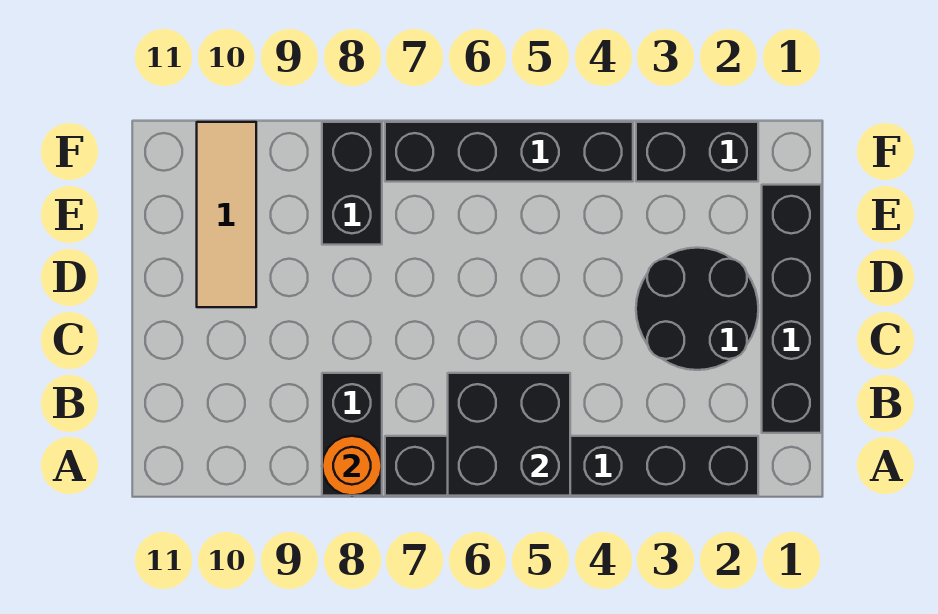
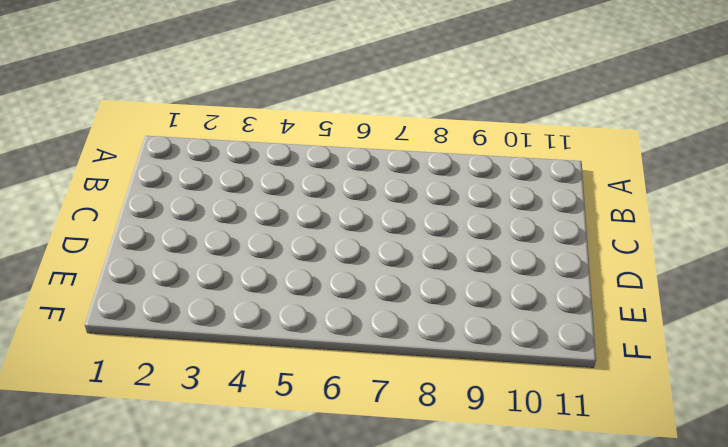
none -> black brick A2:A7 level 1
none -> black brick A8:B8 level 1

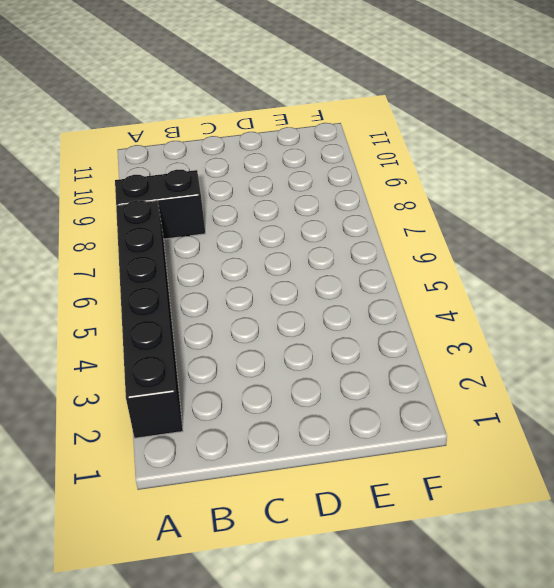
none -> black brick B1:E1 level 1
none -> black round brick C2:D3 level 1

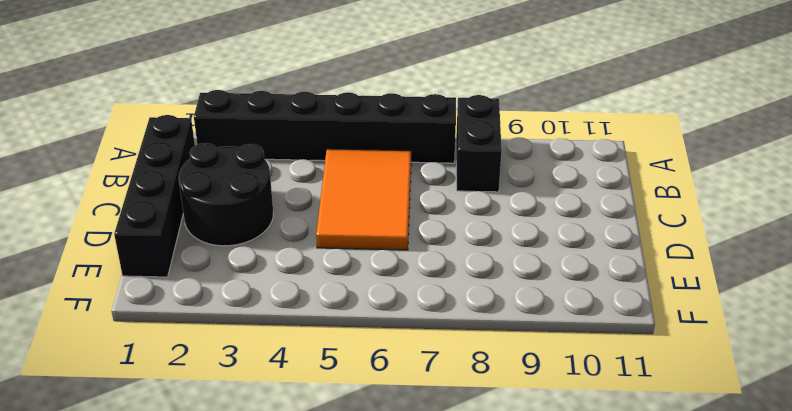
orange tile B5:D6 level 1 -> none
none -> tan tile D10:F10 level 1
none -> black brick E8:F8 level 1

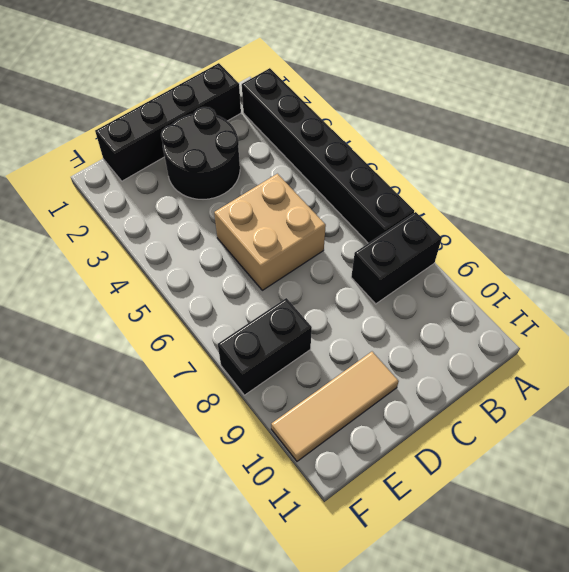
tan brick C5:D6 level 1 -> none
none -> black brick F2:F3 level 1
none -> black brick F4:F7 level 1

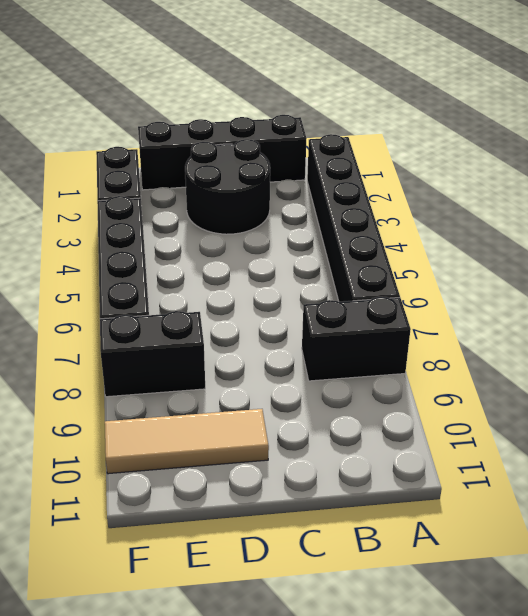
none -> black brick A5:B6 level 2
none -> orange round brick A8 level 2

